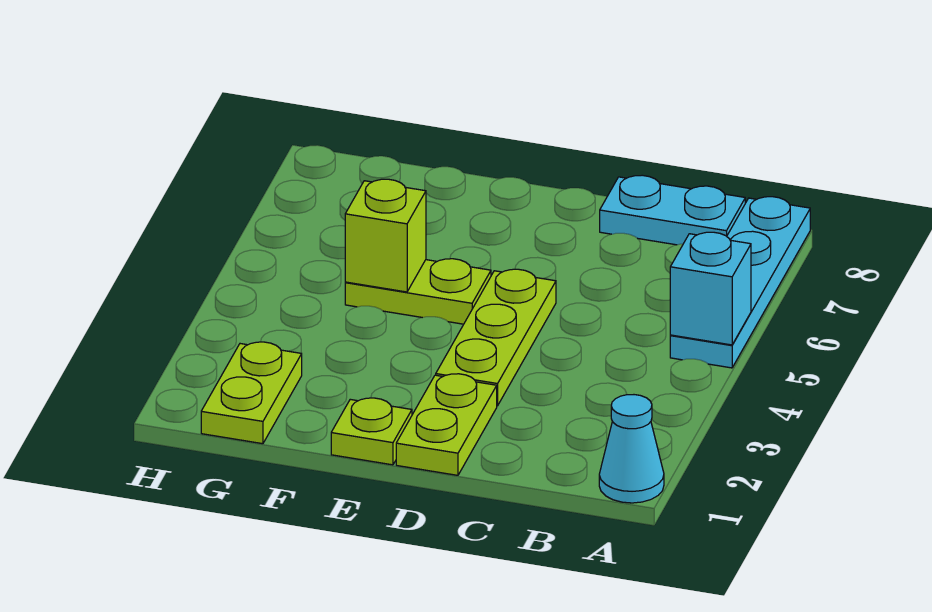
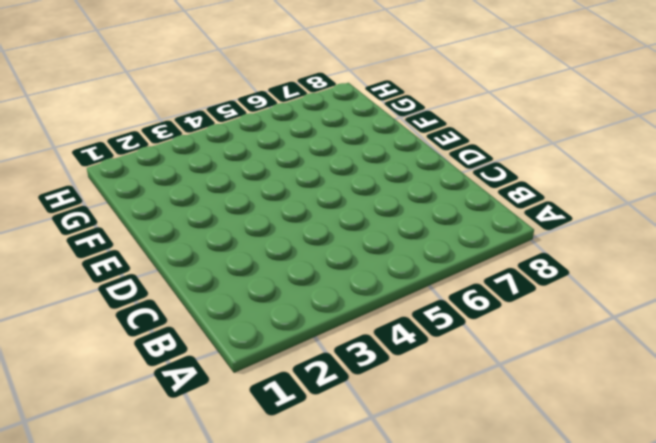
none -> cyan cone A1 level 1
none -> cyan plate A5:A8 level 1

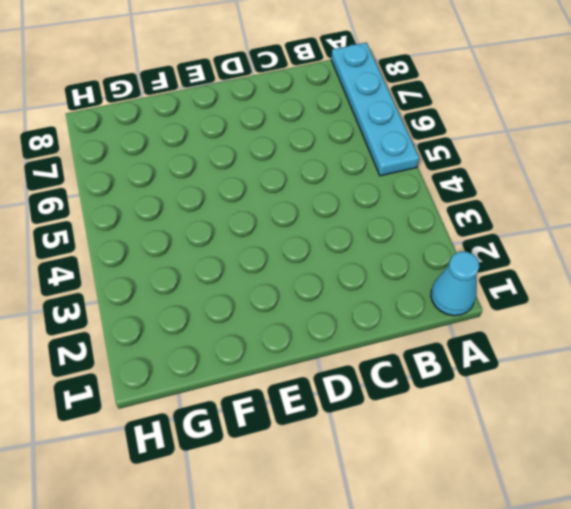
none -> cyan plate B8:C8 level 1
none -> lime plate D1:D2 level 1

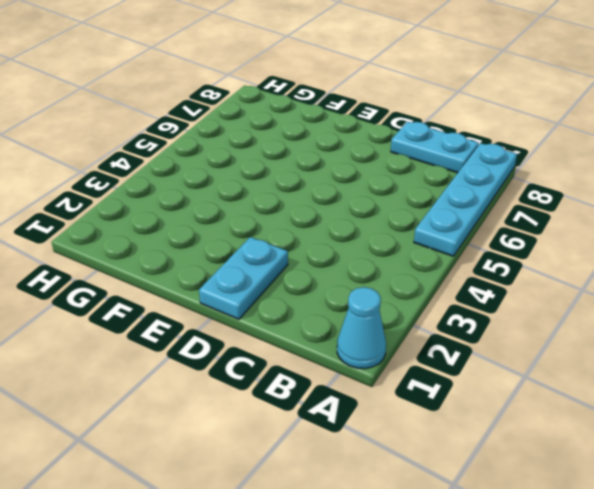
cyan plate D1:D2 level 1 -> lime plate D1:D2 level 1
none -> lime plate D3:D5 level 1
none -> lime plate E1 level 1

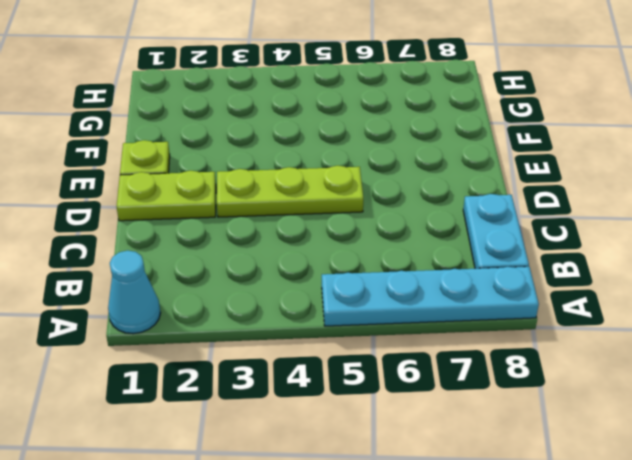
none -> lime plate E5:F5 level 1
none -> lime plate G1:G2 level 1

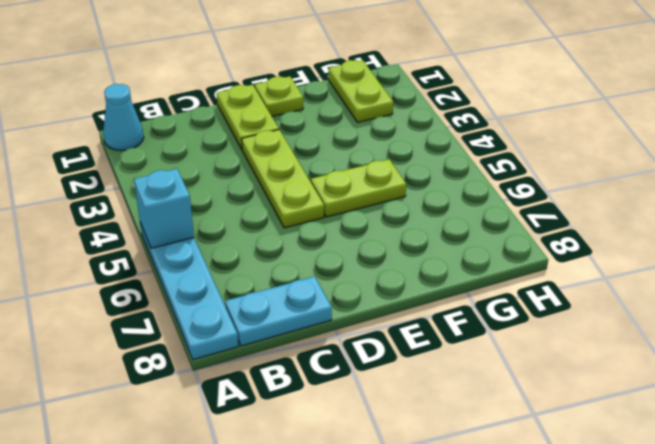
none -> lime brick F5 level 2

